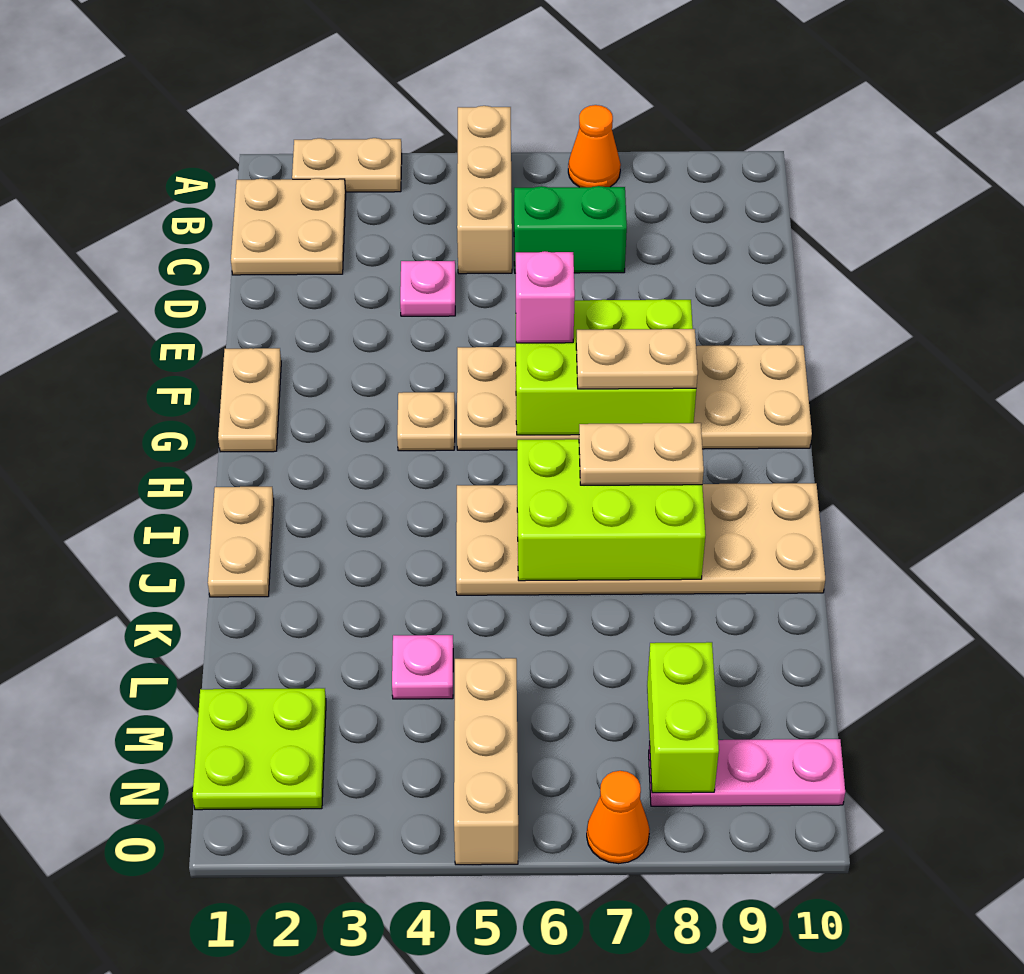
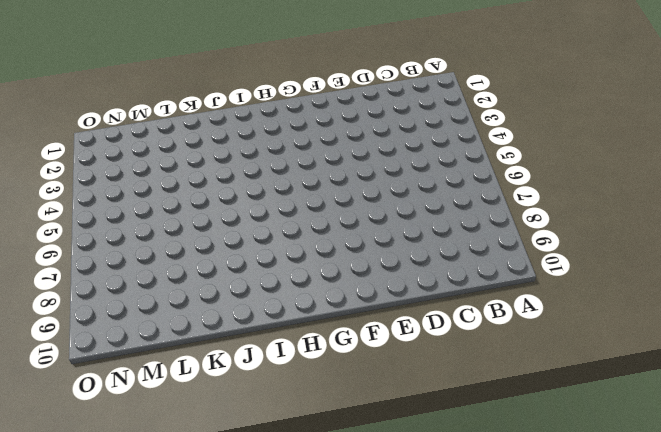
none -> tan plate A2:A3 level 1
none -> tan brick A5:C5 level 1
none -> orange cone A7 level 1

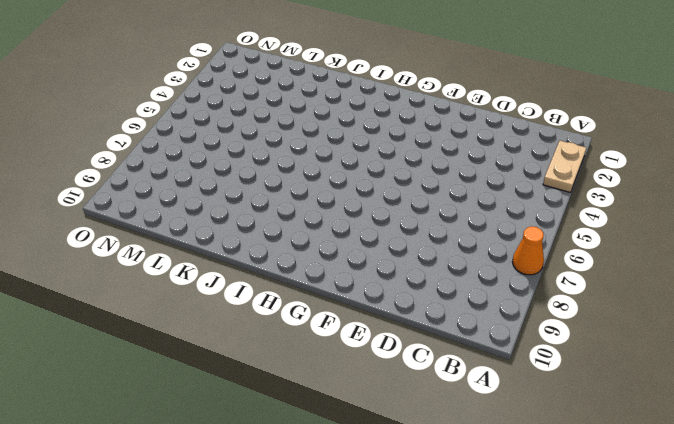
none -> tan brick A5:C5 level 1
none -> tan plate B1:C2 level 1
none -> green brick C6:C7 level 1

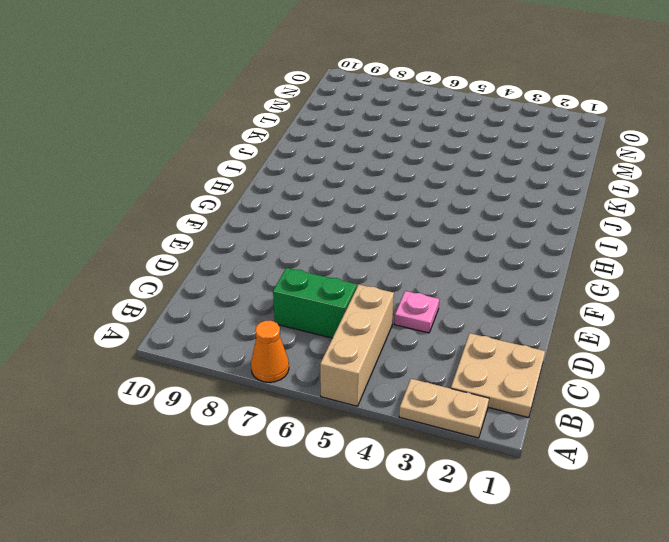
none -> tan plate F1:G1 level 1
none -> tan plate F5:G10 level 1
none -> tan plate G4 level 1

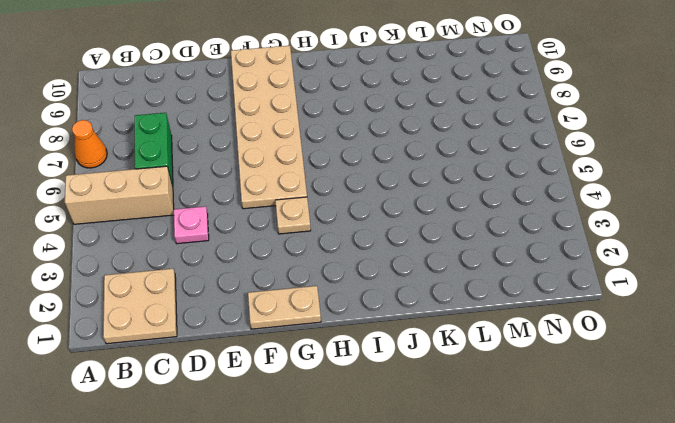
none -> tan plate A2:A3 level 1
none -> tan plate I1:J1 level 1
none -> tan plate I5:J10 level 1

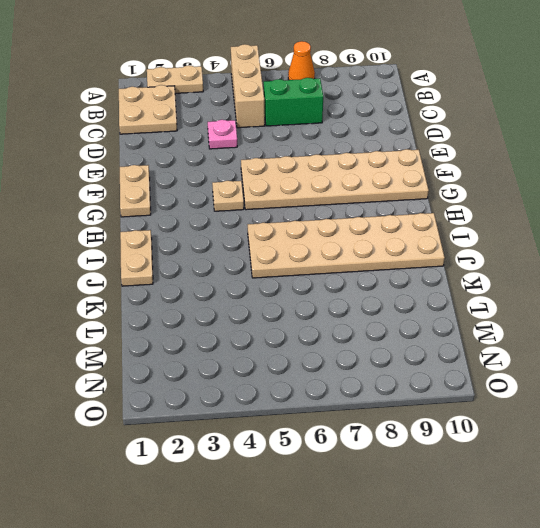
none -> pink plate L4 level 1
none -> lime plate M1:N2 level 1
none -> tan brick M5:O5 level 1

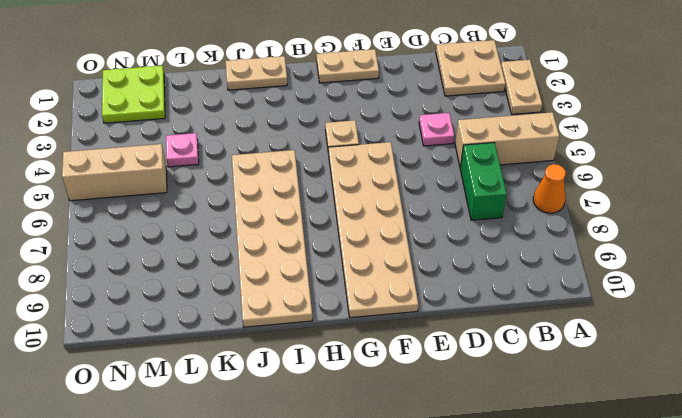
none -> pink plate N8:N10 level 1
none -> orange cone O7 level 1
none -> lime brick F6:G8 level 2

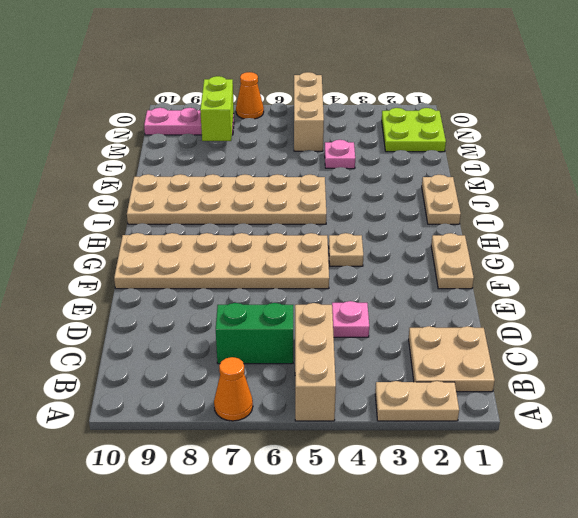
none -> lime brick F6:G8 level 2
none -> lime brick I6:J8 level 2
none -> pink brick F6 level 3

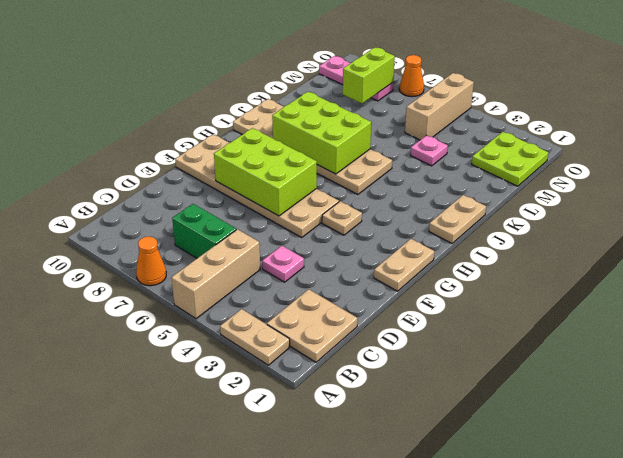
none -> pink brick F6 level 3
none -> tan plate G7:G8 level 3
none -> tan plate I7:I8 level 3

